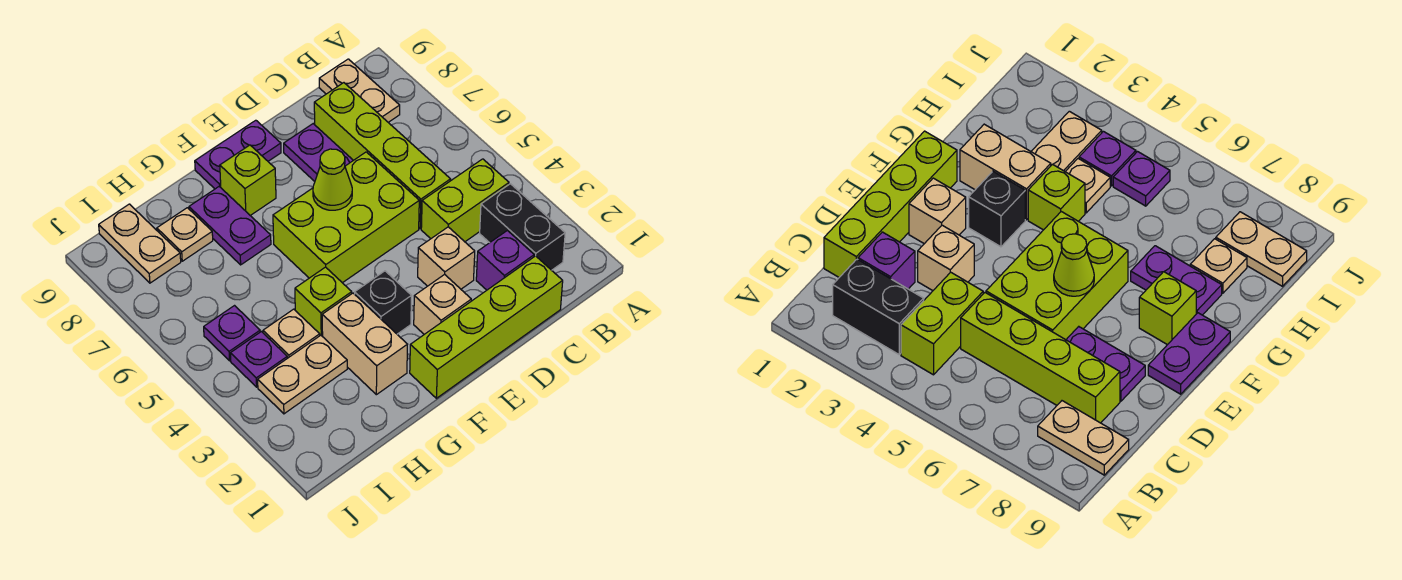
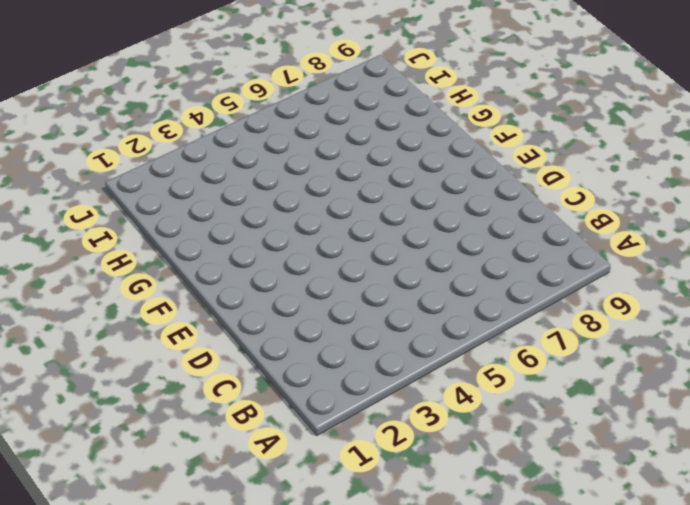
none -> black brick B2:B3 level 1
none -> lime brick B4:C4 level 1
none -> tan plate B8:B9 level 1

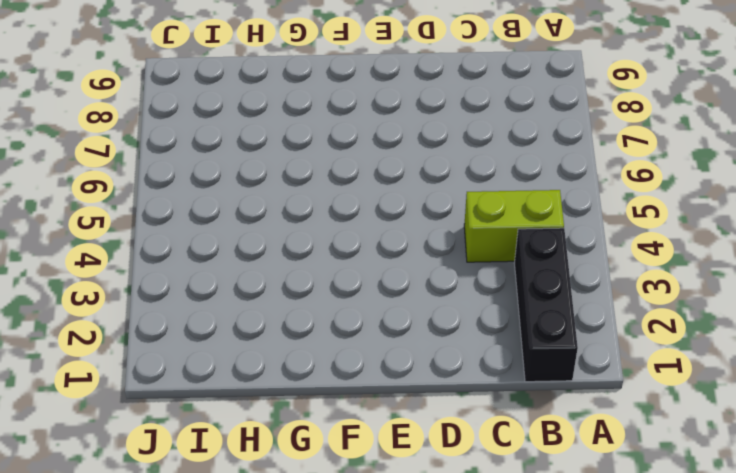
black brick B1:B3 level 1 -> black brick B2:B3 level 1
none -> tan plate B8:B9 level 1
none -> lime brick C1:F1 level 1
none -> purple brick C2 level 1

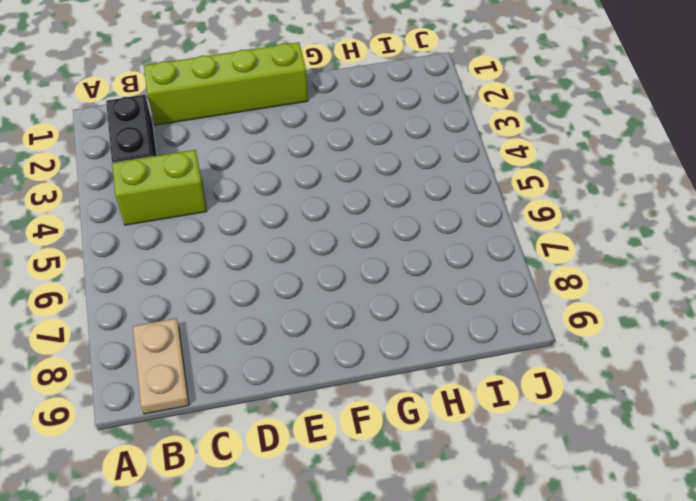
none -> purple brick C2 level 1
none -> lime brick C5:C8 level 1
none -> tan brick D3 level 1

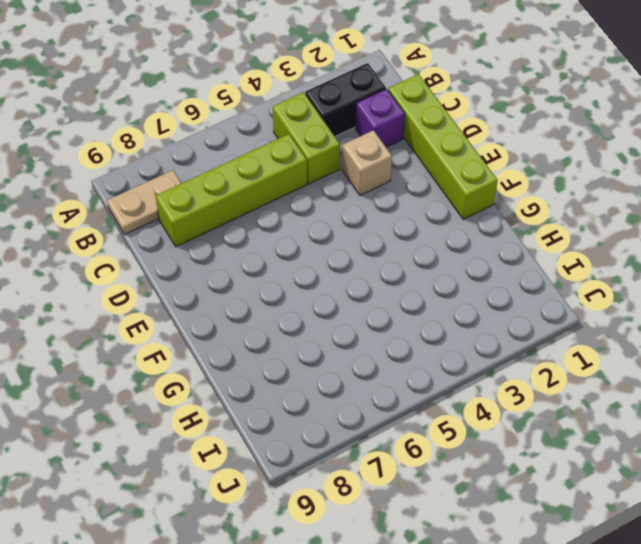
none -> lime brick D5:F6 level 1
none -> purple plate D7:D8 level 1
none -> tan brick E2 level 1

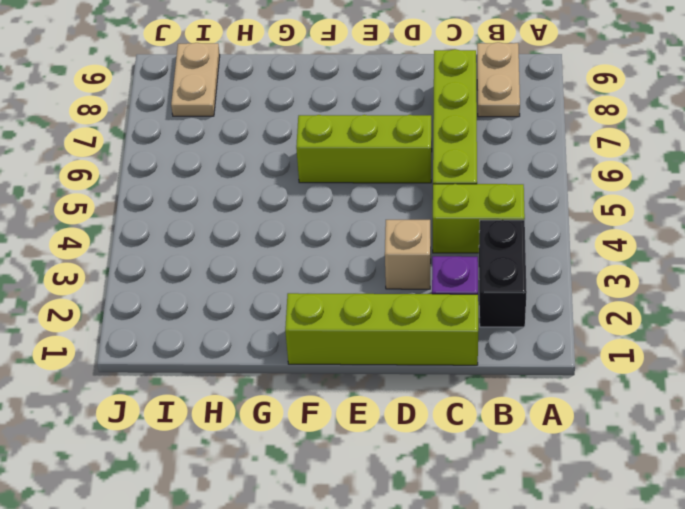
lime brick D6:F6 level 1 -> lime brick D5:F6 level 1
none -> purple plate D7:D8 level 1
none -> tan brick E2 level 1
none -> purple plate E9:F9 level 1

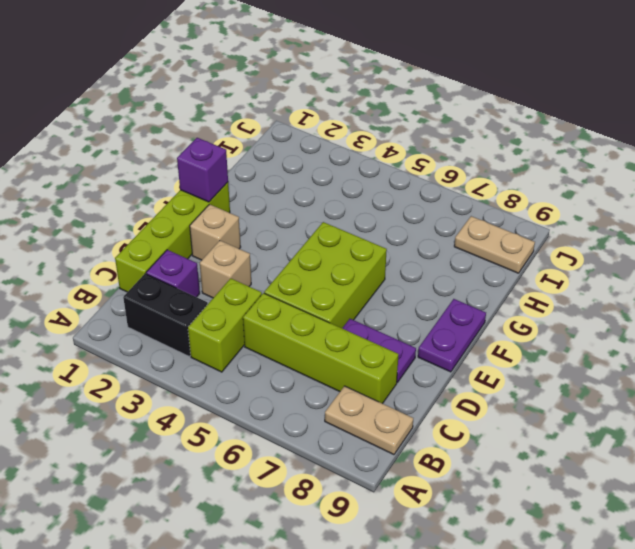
purple brick F1 level 2 -> none
none -> black brick F3 level 1
none -> lime brick F8 level 1
none -> tan brick G2:G3 level 1

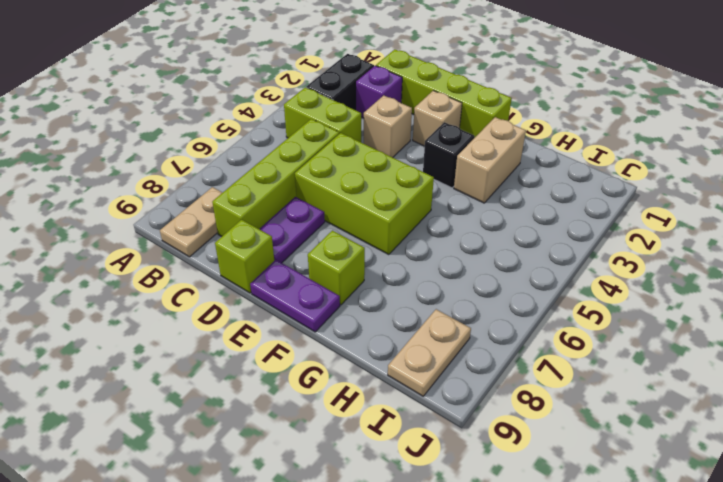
lime brick D9 level 1 -> lime brick G4 level 1
none -> purple plate G7:G8 level 1
none -> tan plate H3:I3 level 1
none -> tan plate H4 level 1

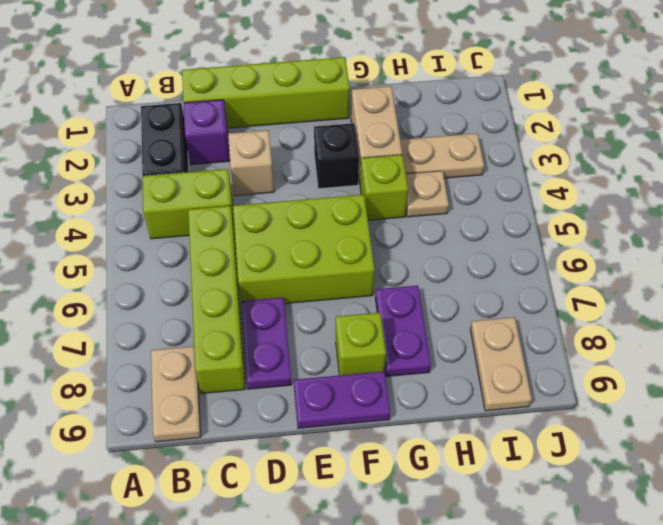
none -> tan brick E2 level 1
none -> tan plate H8 level 1
none -> purple plate I4 level 1

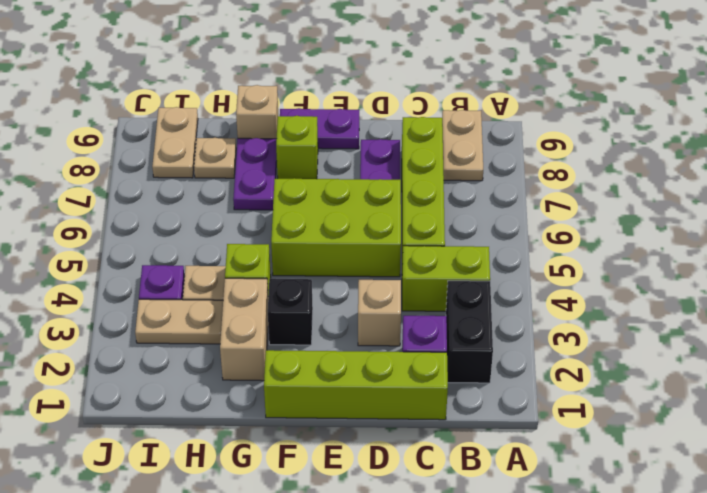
tan brick G9 level 1 -> tan brick E2 level 1
none -> purple plate I5 level 1
none -> lime cone E6 level 2

